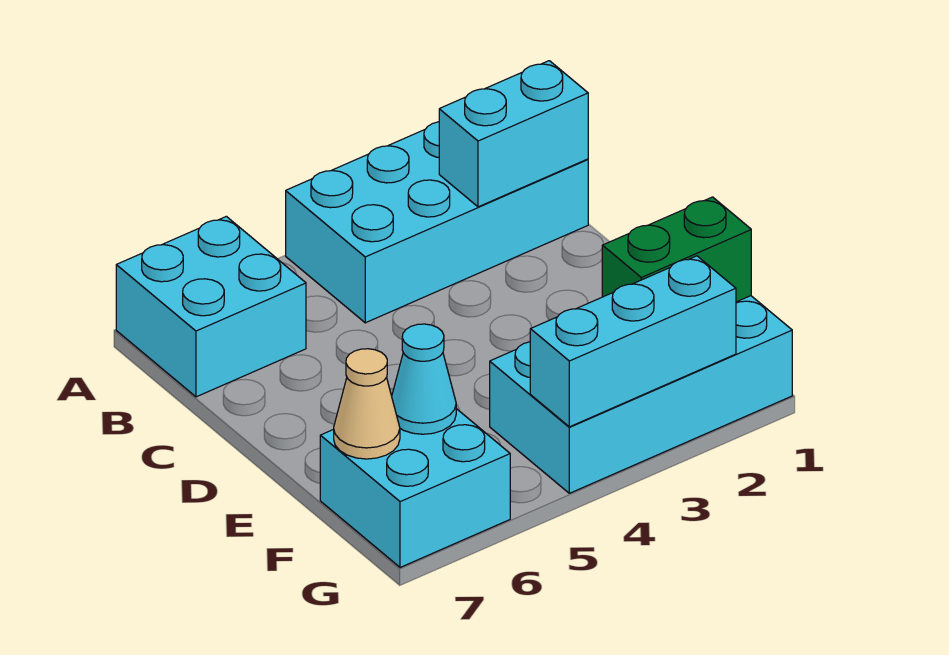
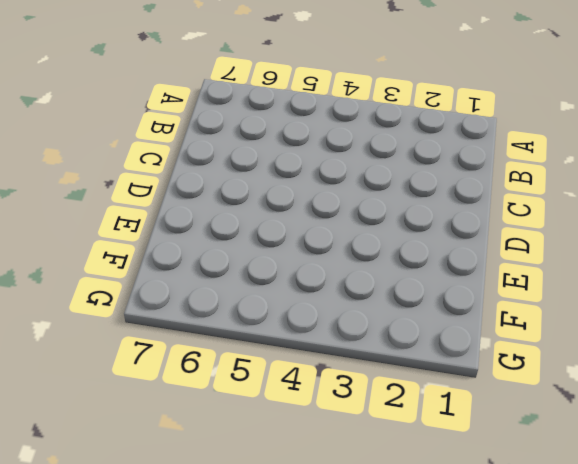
none -> cyan brick A1:B4 level 1
none -> cyan brick A6:B7 level 1

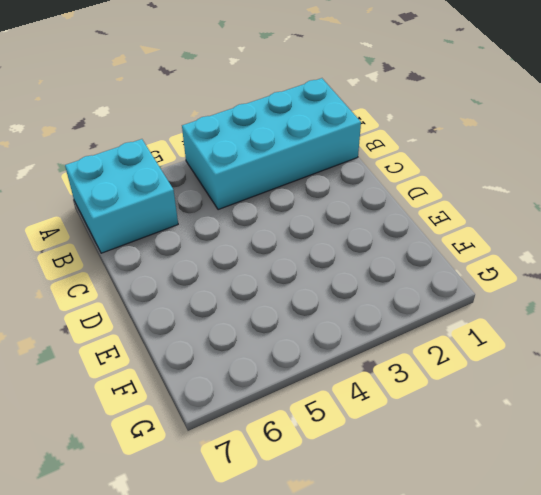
none -> cyan brick F1:G4 level 1
none -> cyan brick F6:G7 level 1

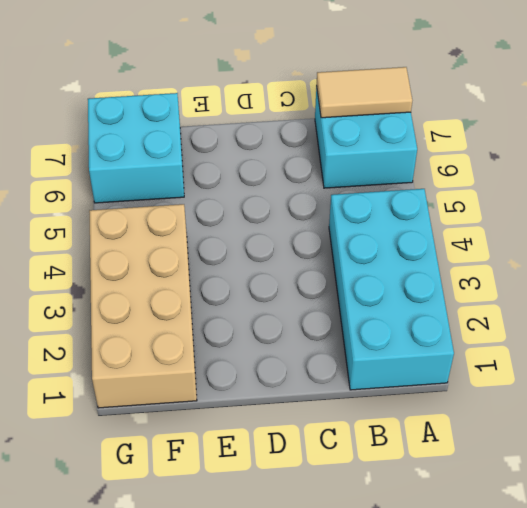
tan tile A7:B7 level 2 -> none
tan brick F1:G4 level 1 -> cyan brick F1:G4 level 1
none -> cyan brick B1:B2 level 2
none -> green brick F1:F2 level 2

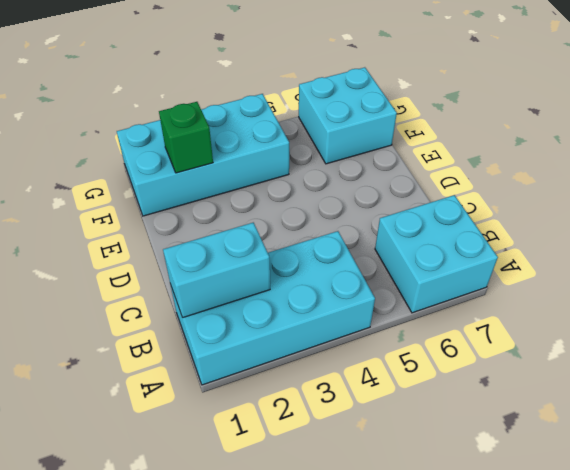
green brick F2 level 2 -> green brick F1:F2 level 2
none -> cyan cone F6 level 2
none -> tan cone F7 level 2

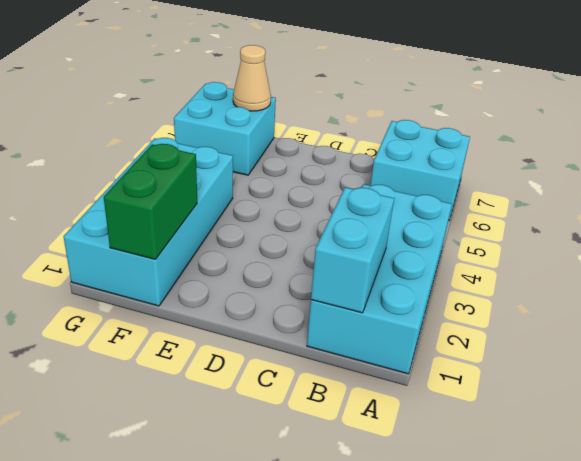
none -> cyan cone F6 level 2
none -> cyan brick G2:G4 level 2

